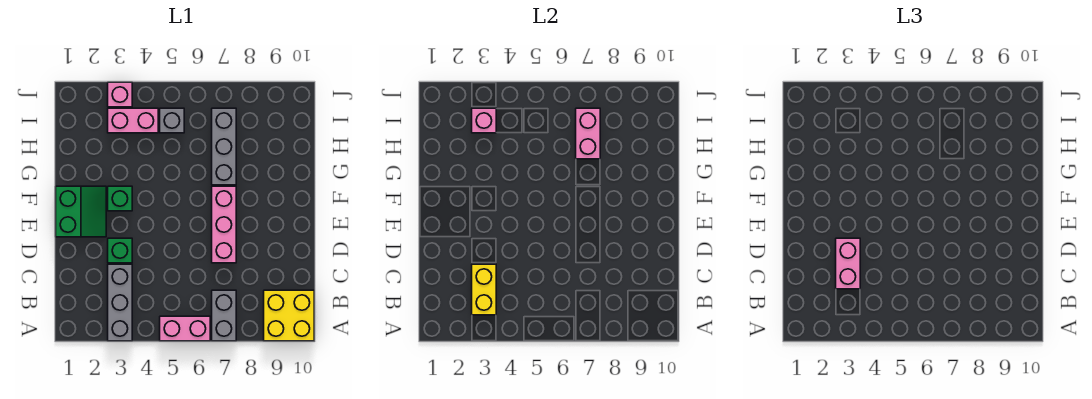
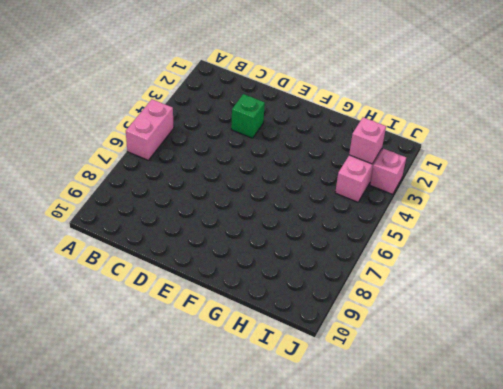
none -> grey brick A3:C3 level 1
none -> grey brick A7:B7 level 1
none -> yellow brick A9:B10 level 1

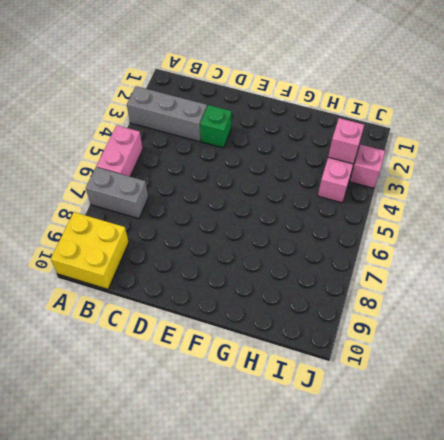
none -> pink brick D7:F7 level 1
none -> green slope E1:F2 level 1 top 1
none -> green brick F3 level 1

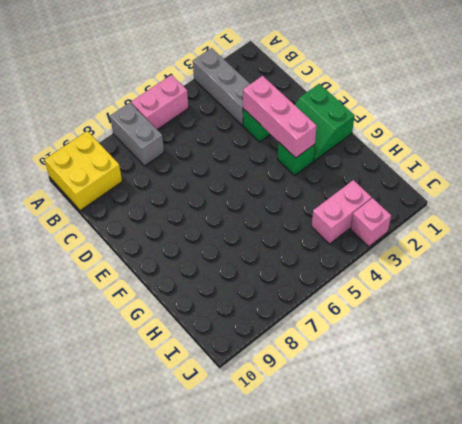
pink brick D3:F3 level 2 -> pink brick D7:F7 level 1
none -> grey brick G7:I7 level 1
none -> grey brick I5 level 1
none -> yellow brick B3:C3 level 2

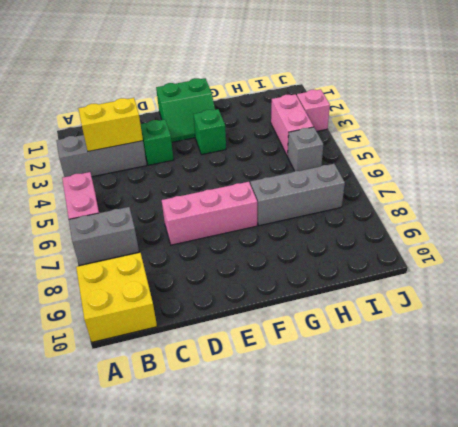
none -> pink brick H7:I7 level 2
none -> pink brick I3 level 2
none -> pink brick C3:D3 level 3

